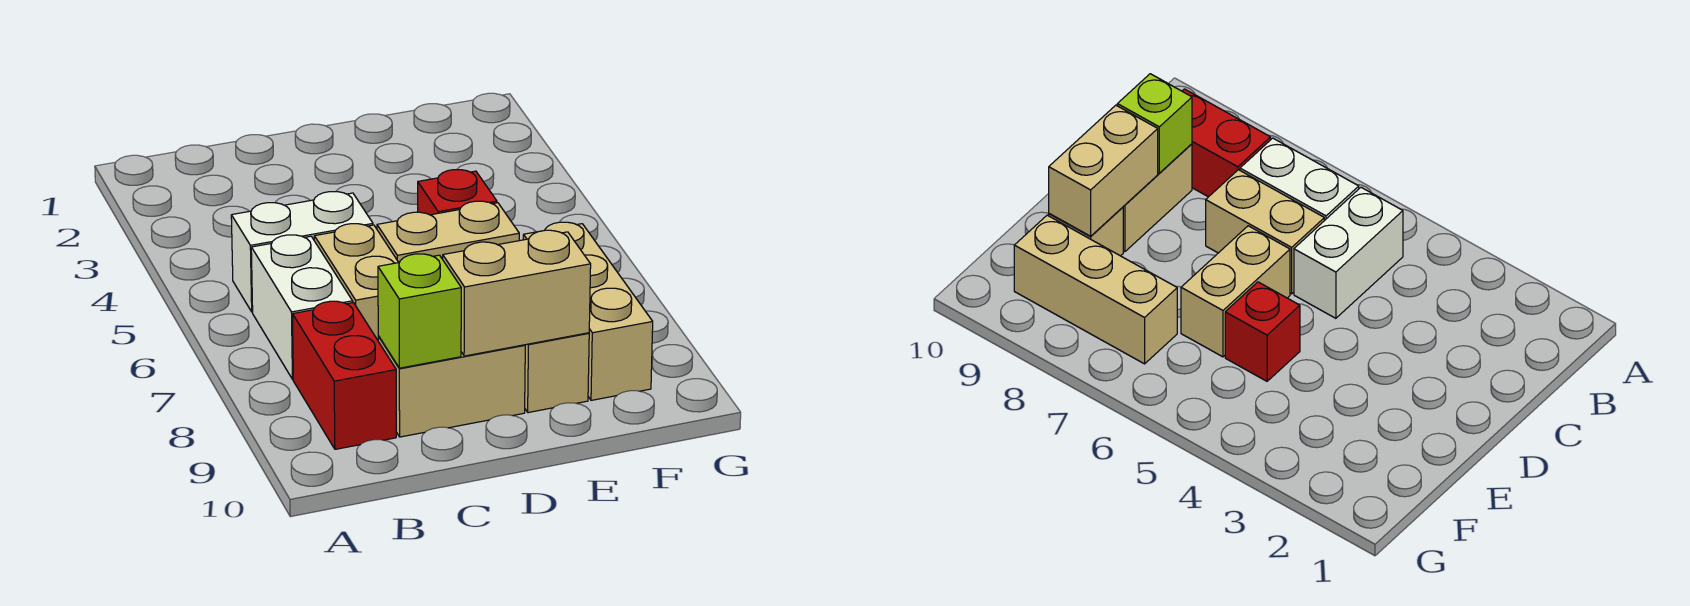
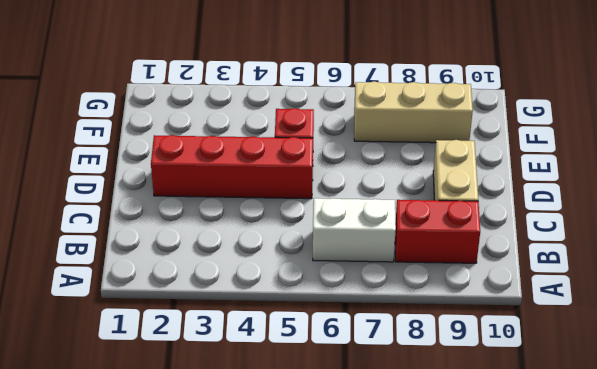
red brick D2:D5 level 1 -> none
none -> white brick B5:C5 level 1
none -> tan brick C6:C7 level 1

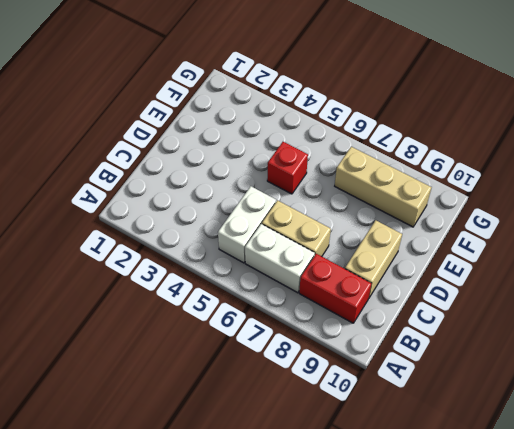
none -> tan brick D6:E6 level 1
none -> tan brick E9 level 1

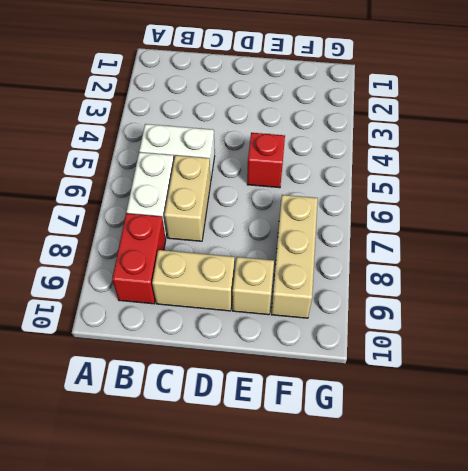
none -> tan brick D6:E6 level 1
none -> lime brick C9 level 2

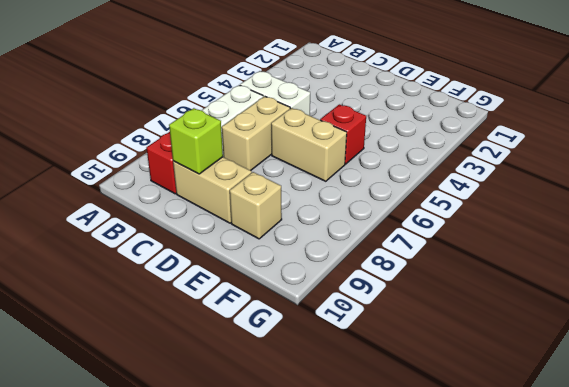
none -> tan brick F7:F9 level 1
none -> tan brick D9:E9 level 2

